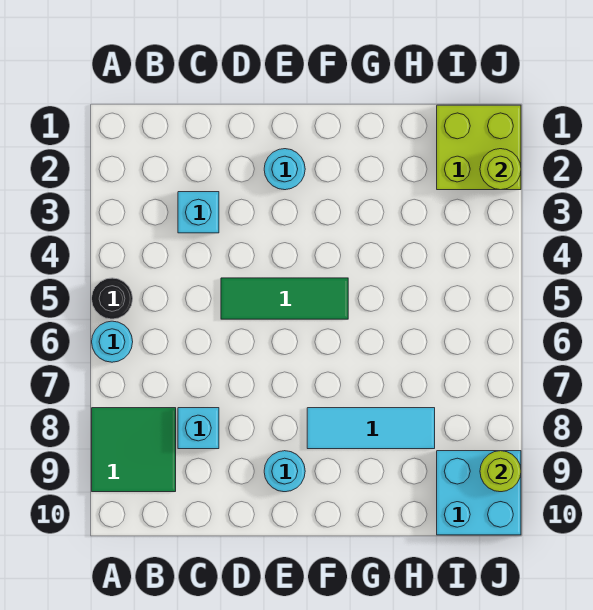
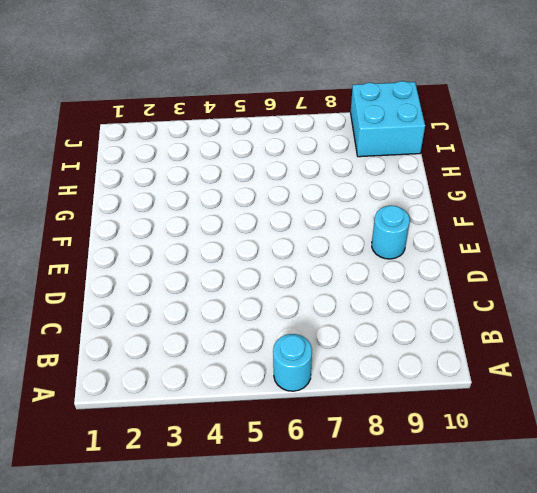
none -> black round brick A5 level 1
none -> green tile A8:B9 level 1
none -> cyan brick C3 level 1

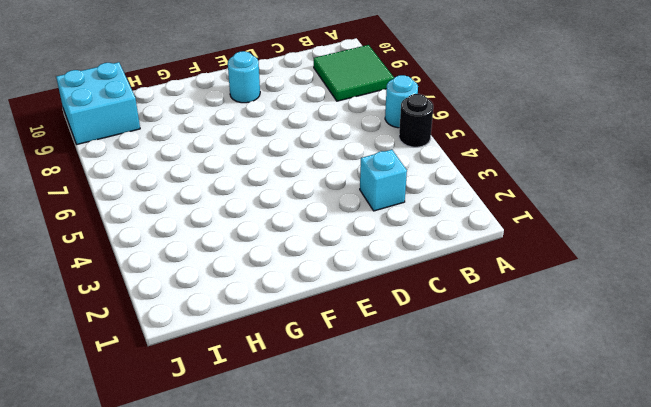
none -> cyan brick C8 level 1
none -> green tile D5:F5 level 1
none -> cyan round brick E2 level 1

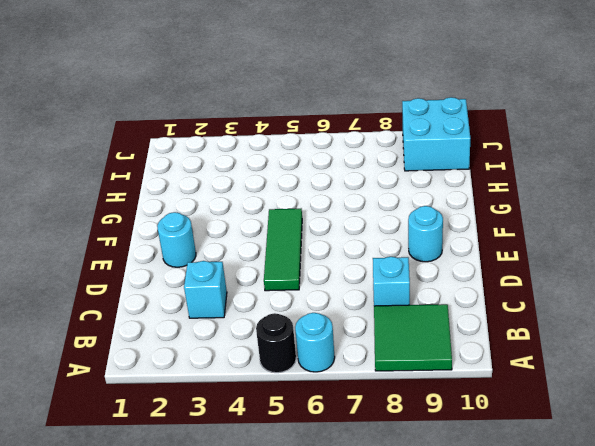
none -> cyan tile F8:H8 level 1
none -> lime brick I1:J2 level 1
none -> lime round brick J2 level 2

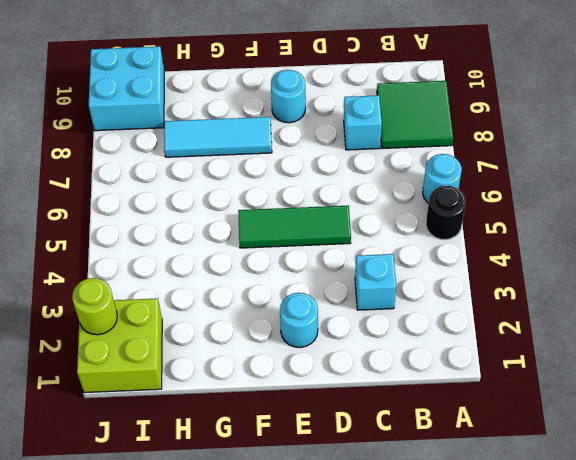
none -> lime round brick J9 level 2

